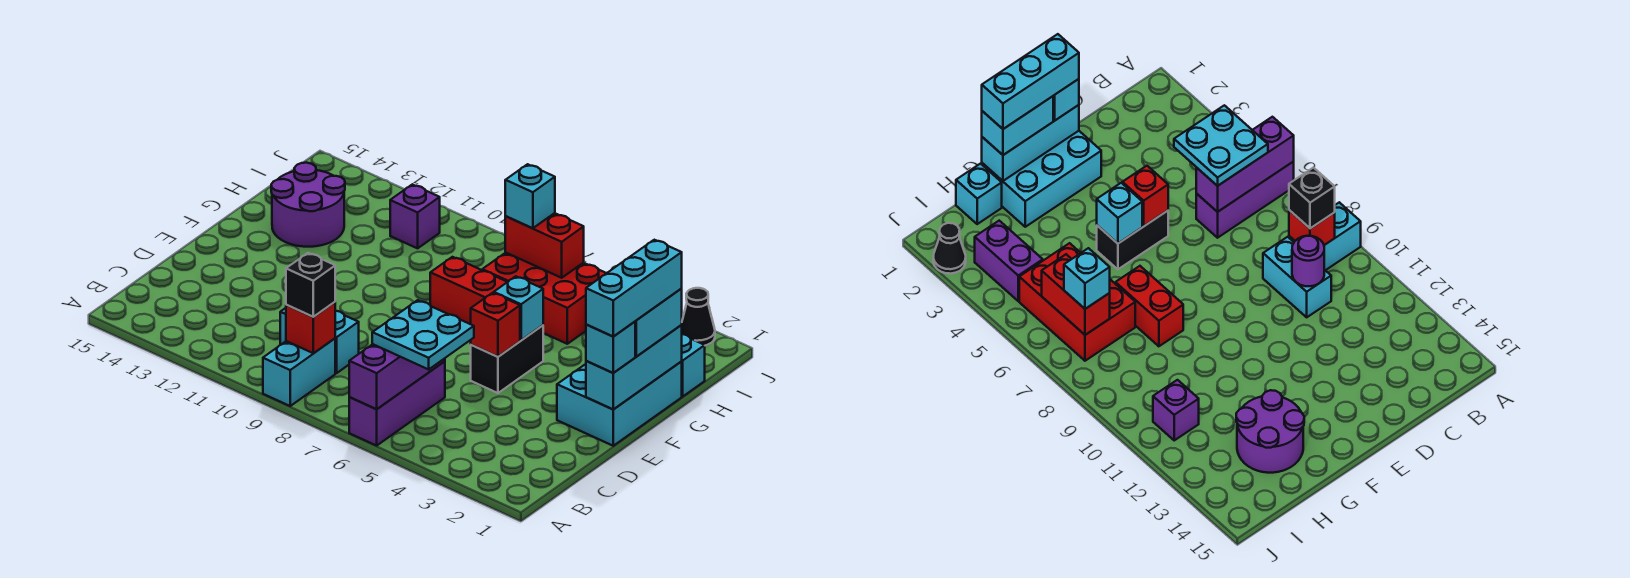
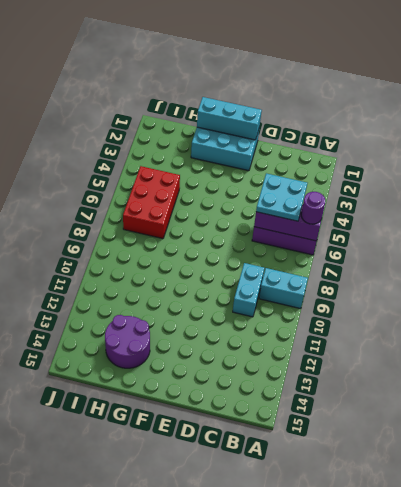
purple round brick A6 level 3 -> purple round brick C10 level 2
none -> black brick E5:F5 level 1
none -> red brick G7:G8 level 1
none -> cyan brick H1 level 1

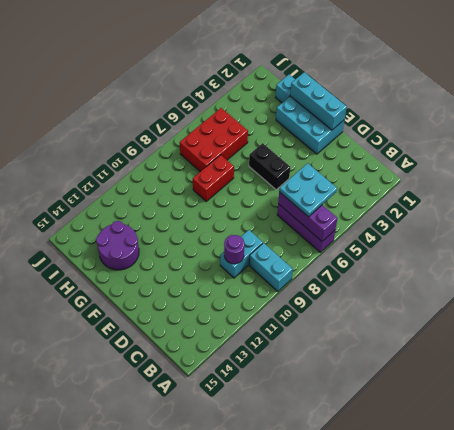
none -> purple brick I3:I4 level 1
none -> purple brick I11 level 1
none -> black cone J2 level 1

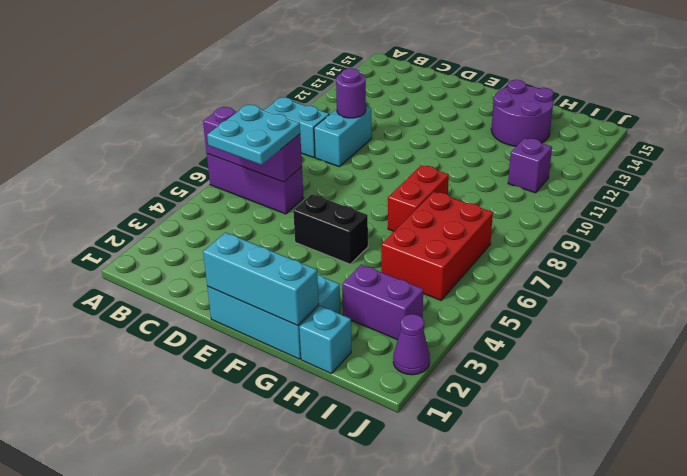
purple brick H3:I3 level 1 -> purple brick I3:I4 level 1
purple cone J2 level 1 -> black cone J2 level 1
none -> red brick B9 level 2
none -> red brick E5 level 2
none -> cyan brick F5 level 2

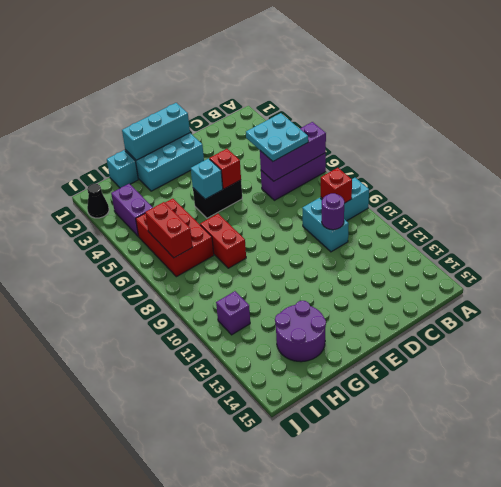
none -> black brick B9 level 3
none -> cyan brick E1 level 3
none -> cyan brick F1:G1 level 3

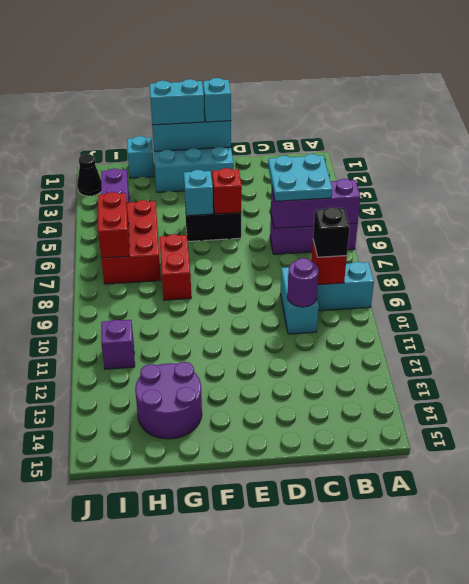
none -> cyan brick I7 level 3
none -> cyan brick E1:G1 level 4

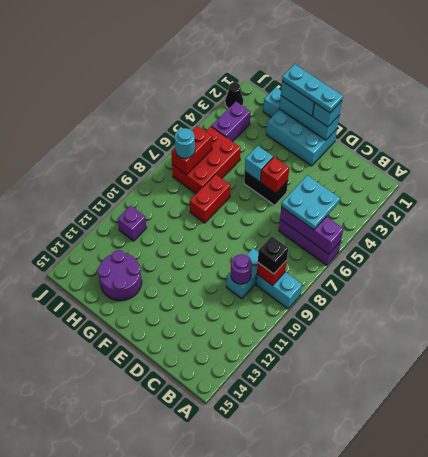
cyan plate E1:G1 level 4 -> cyan brick E1:G1 level 4
cyan round brick I7 level 3 -> cyan brick I7 level 3

